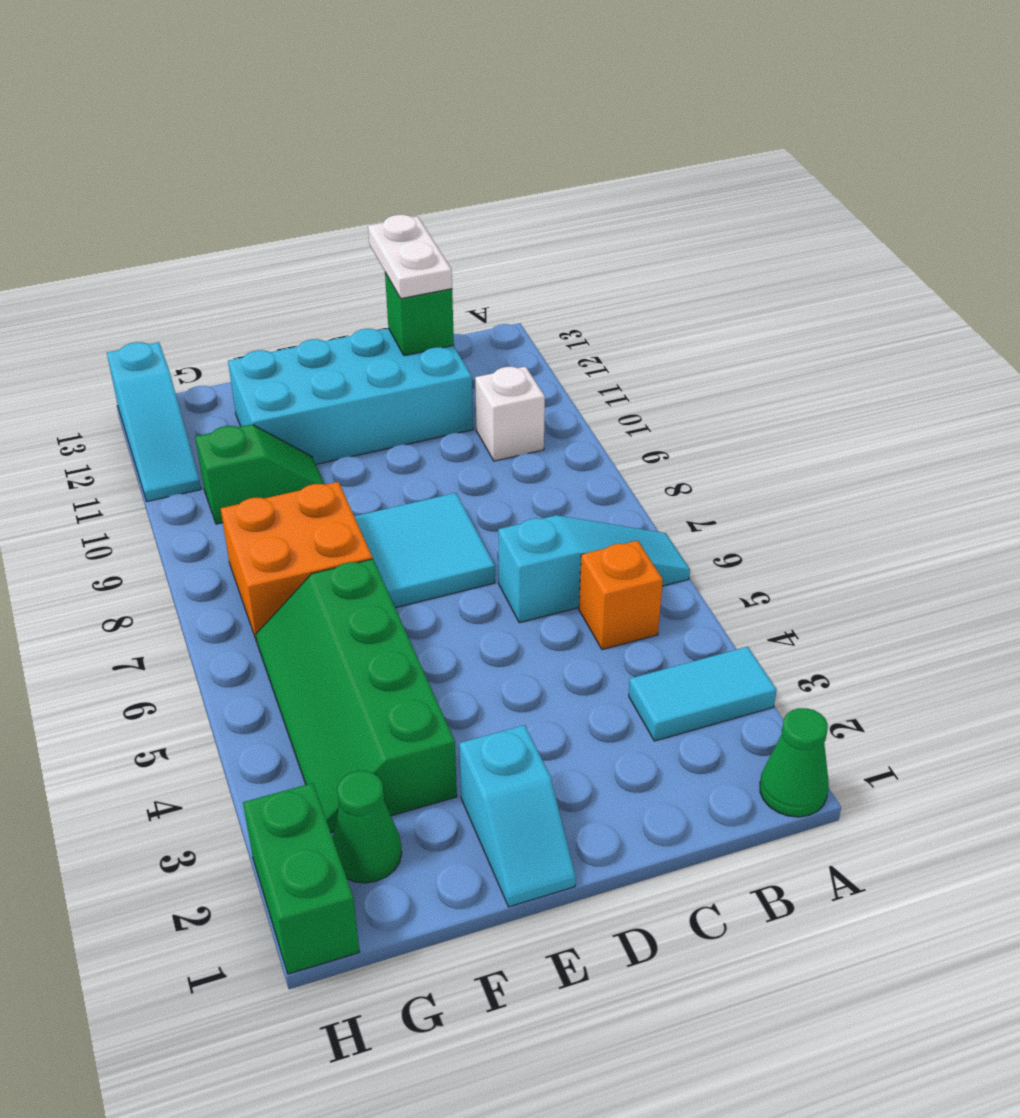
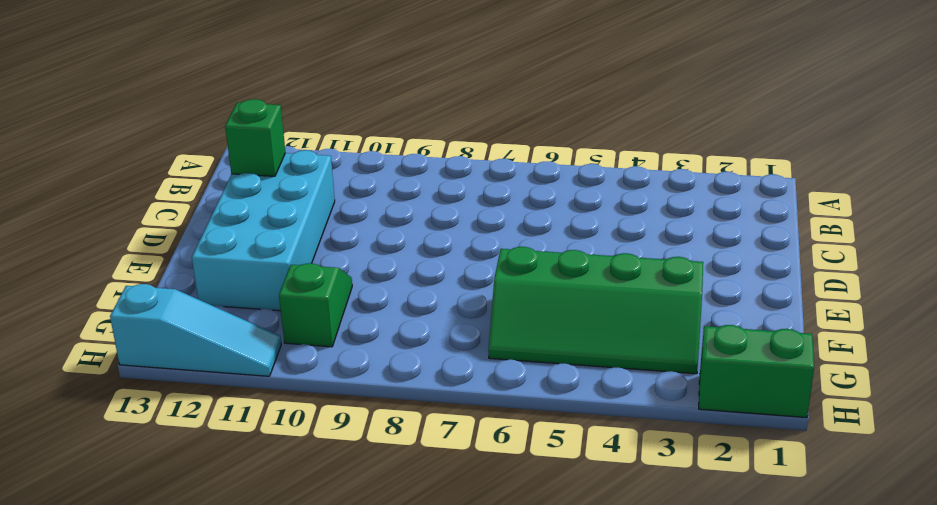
none -> green cone A1 level 1
none -> cyan tile A3:B3 level 1
none -> cyan slope A6:C6 level 1 top C

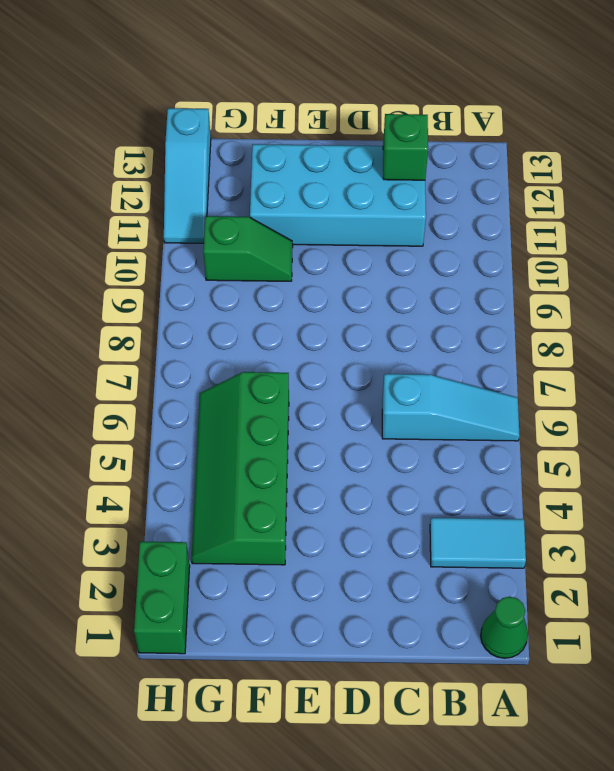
none -> orange brick B5 level 1
none -> white brick B10 level 1
none -> cyan tile D7:E8 level 1

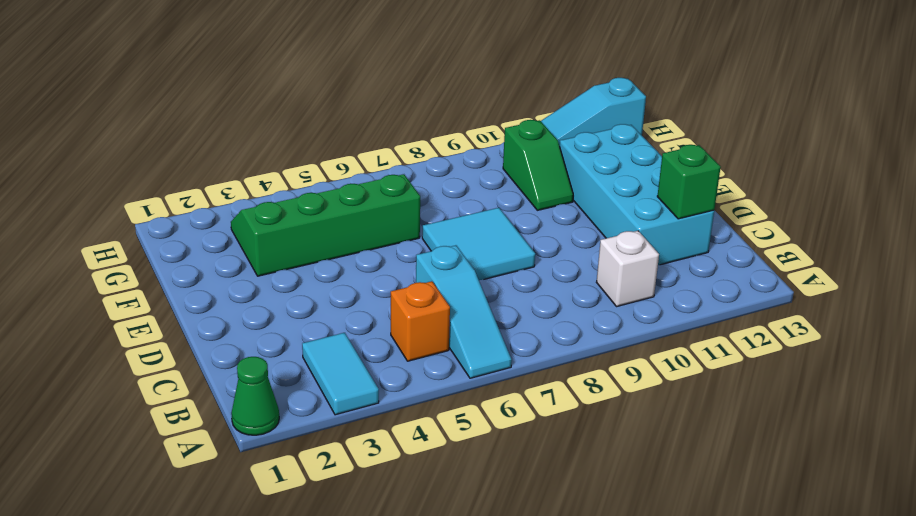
none -> cyan slope E1:E2 level 1 top 2
none -> orange brick F7:G8 level 1
none -> green cone G2 level 1

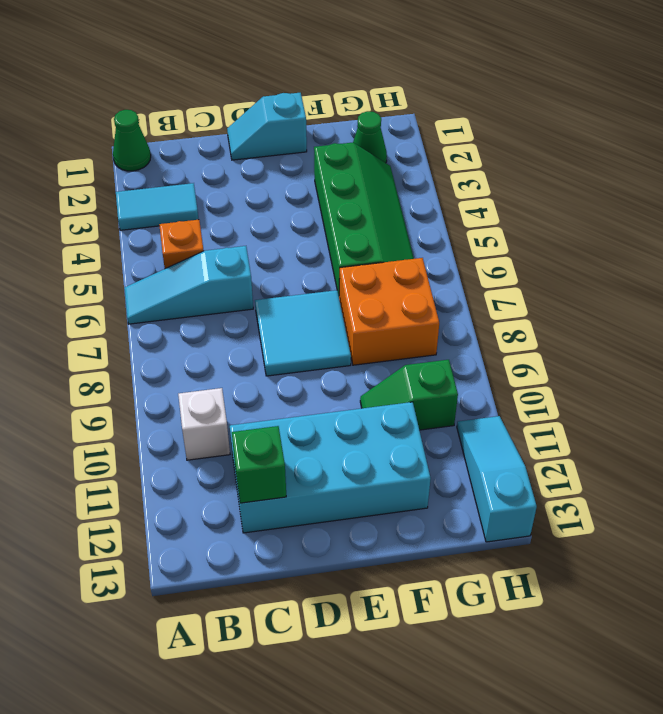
cyan slope D1:E1 level 1 top E -> cyan slope E1:E2 level 1 top 2
none -> green brick H1:H2 level 1
none -> white plate C12:C13 level 3

